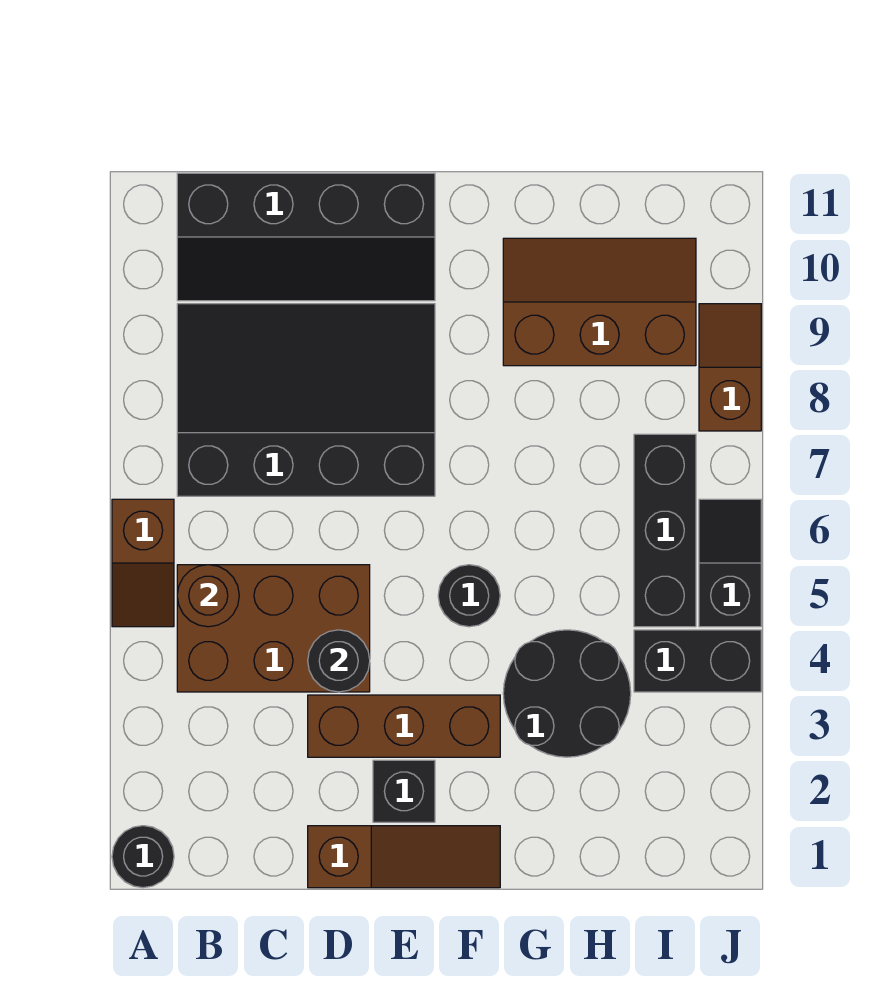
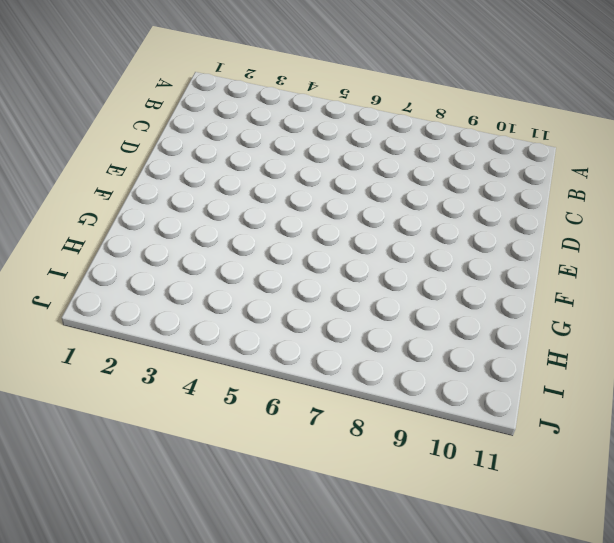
none -> black round brick A1 level 1
none -> brown slope A5:A6 level 1 top 6
none -> brown brick B4:D5 level 1

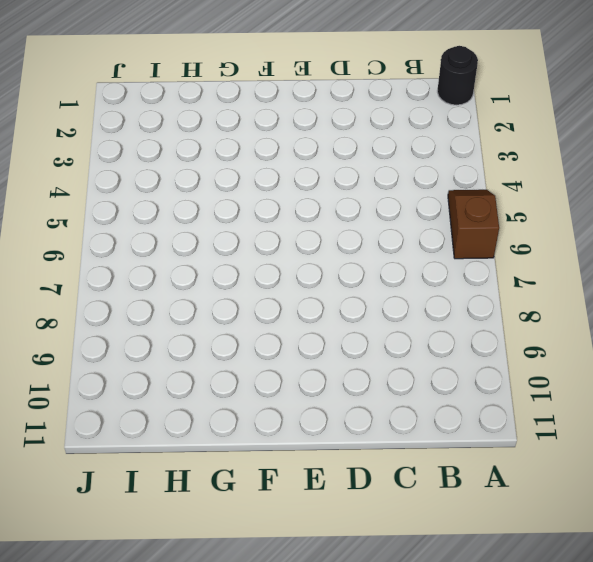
none -> brown brick B4:D5 level 1
none -> black slope B7:E9 level 1 top 7
none -> black slope B10:E11 level 1 top 11

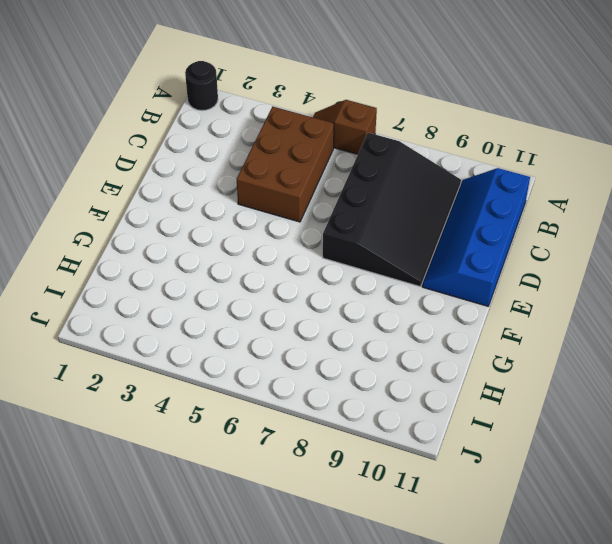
blue slope B10:E11 level 1 top 11 -> black slope B10:E11 level 1 top 11
none -> brown slope D1:F1 level 1 top D
none -> brown brick D3:F3 level 1
none -> black brick E2 level 1

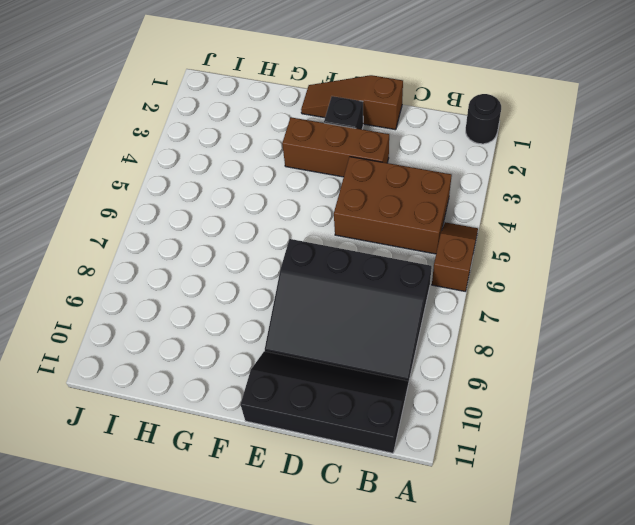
none -> black round brick F5 level 1
none -> black round brick G3:H4 level 1
none -> brown slope G9:I10 level 1 top 9

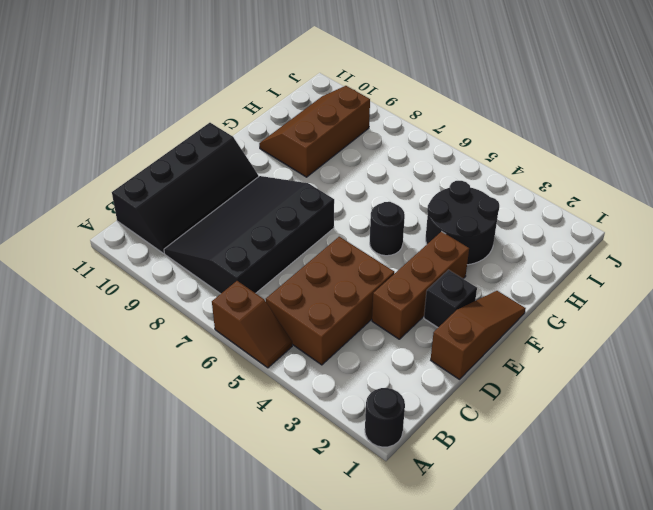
none -> black brick I4:J4 level 1
none -> black brick I5:I7 level 1
none -> black slope J5:J6 level 1 top 5

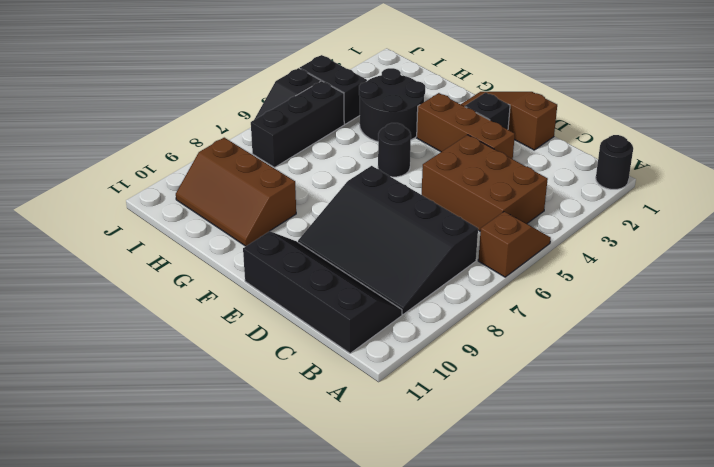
none -> brown slope J8:J9 level 1 top 8
none -> brown round brick B5 level 2
none -> black round brick D4 level 2

